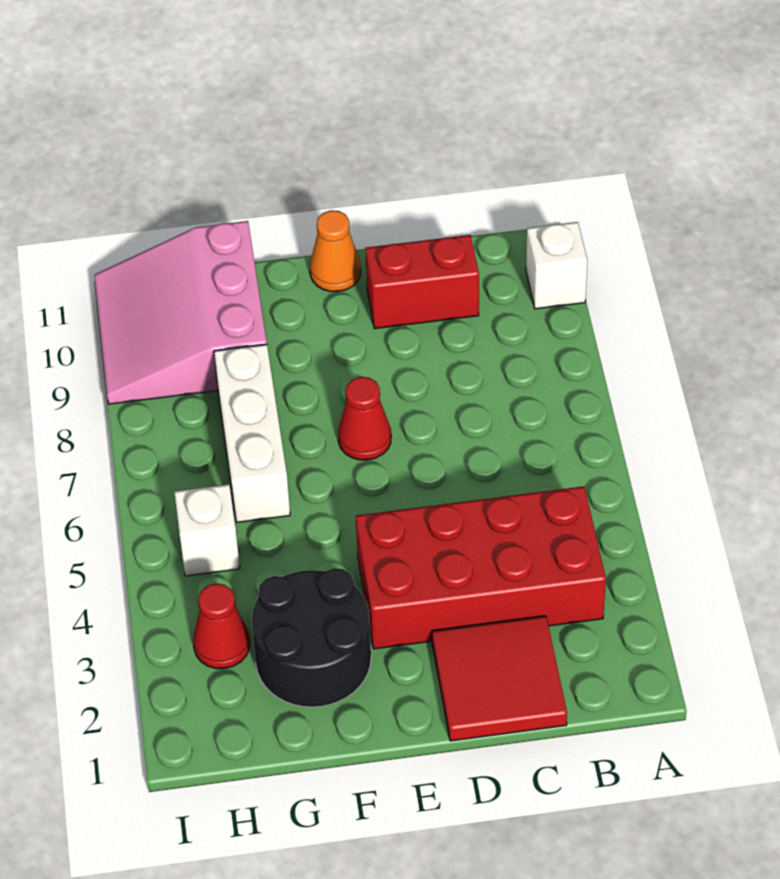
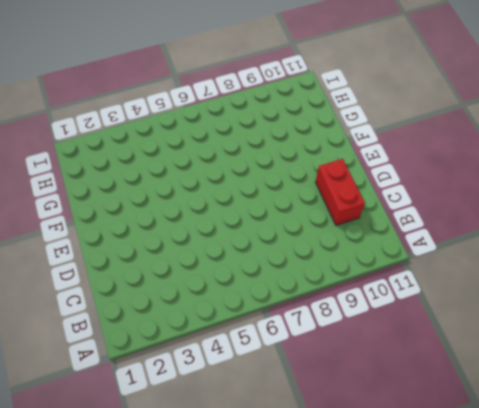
none -> white brick A10 level 1
none -> red brick B3:E4 level 1

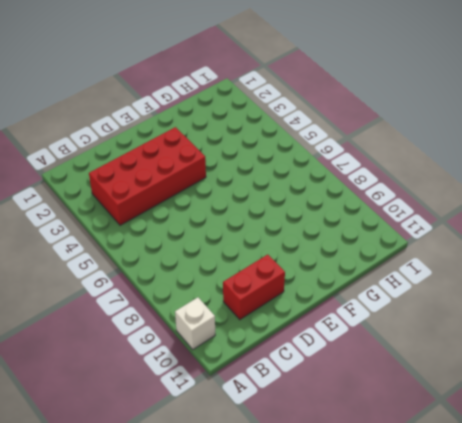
none -> red tile C1:D2 level 1
none -> red cone E7 level 1

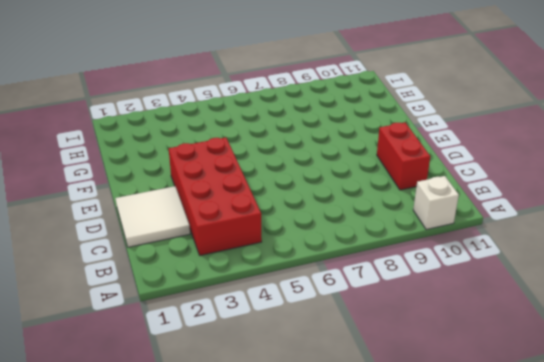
white tile C1:D2 level 1 -> red tile C1:D2 level 1
none -> red cone E7 level 1
none -> orange cone E11 level 1

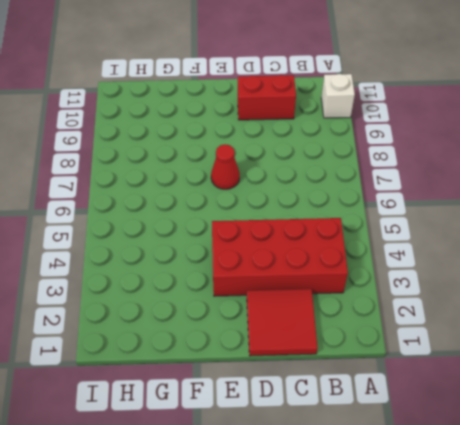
none -> orange cone E11 level 1
none -> black round brick F2:G3 level 1

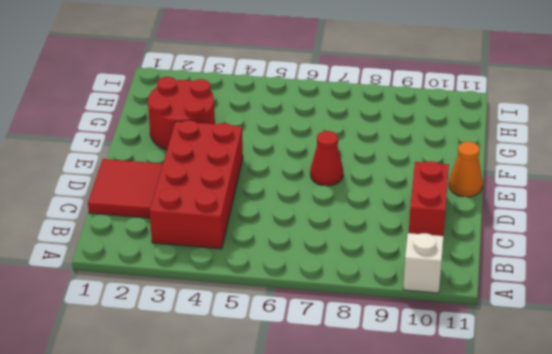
red round brick F2:G3 level 1 -> black round brick F2:G3 level 1
none -> white brick G6:G8 level 1
none -> pink slope G9:I11 level 1 top G

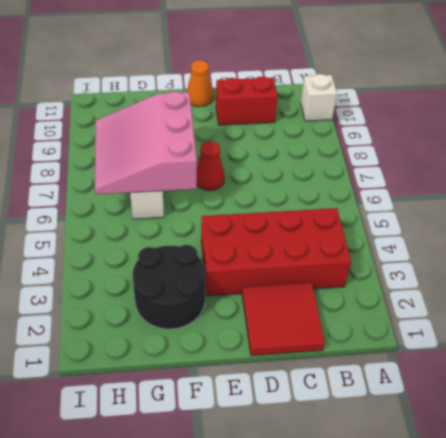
pink slope F6:H8 level 2 top F -> pink slope G9:I11 level 1 top G
none -> red cone H3 level 1
none -> white brick H5 level 1

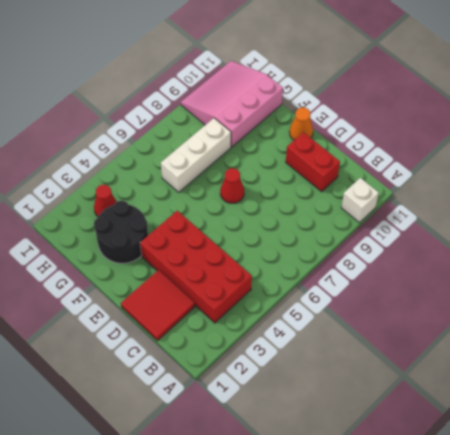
none -> white brick H5 level 1

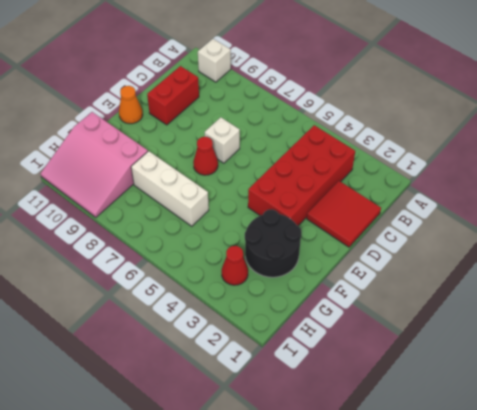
white brick D7 level 1 -> white brick H5 level 1

